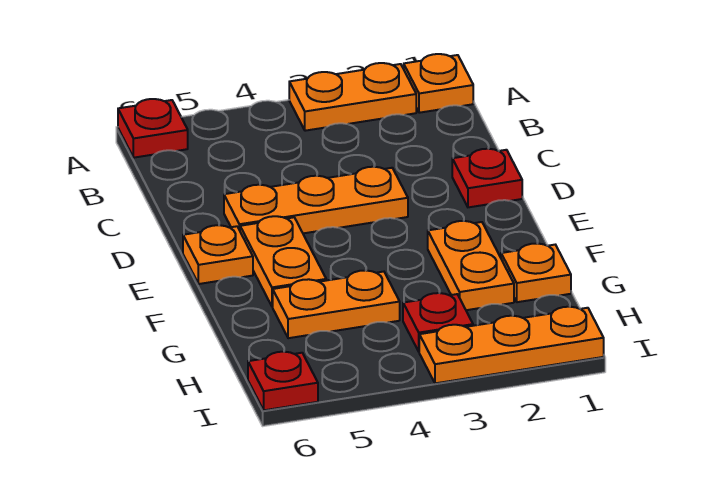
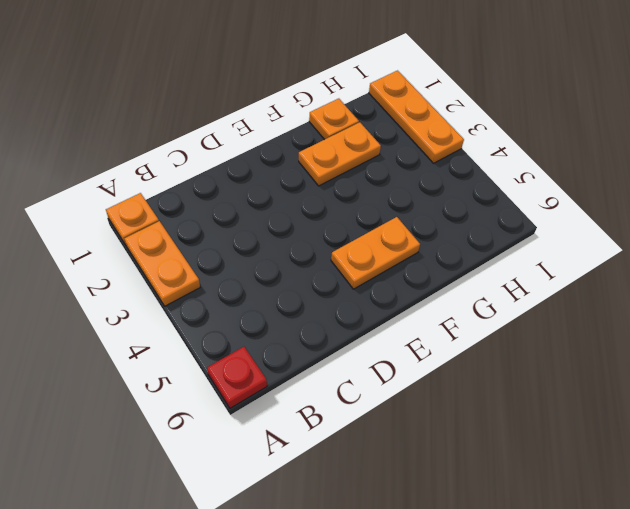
none -> red plate D1 level 1
none -> orange plate D3:D5 level 1
none -> orange plate E6 level 1

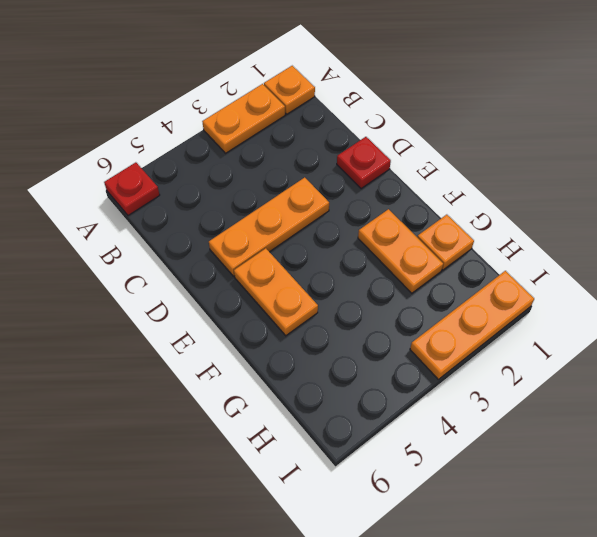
none -> orange plate E6 level 1
none -> orange plate G4:G5 level 1
none -> red plate H3 level 1

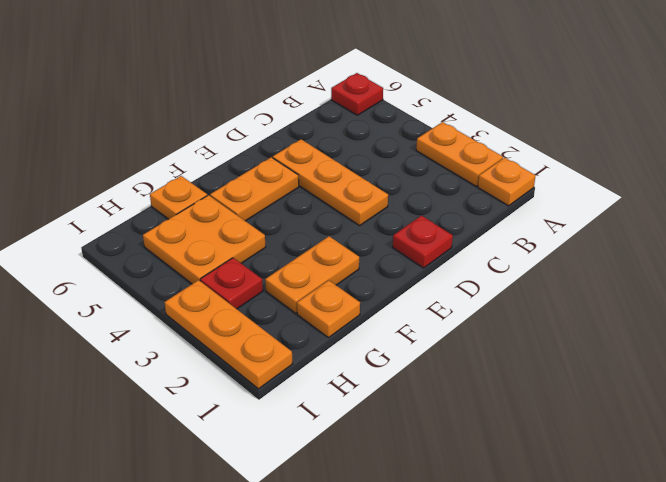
orange plate G4:H5 level 1 -> orange plate G4:G5 level 1
orange plate G6 level 1 -> orange plate E6 level 1
none -> red plate I6 level 1

